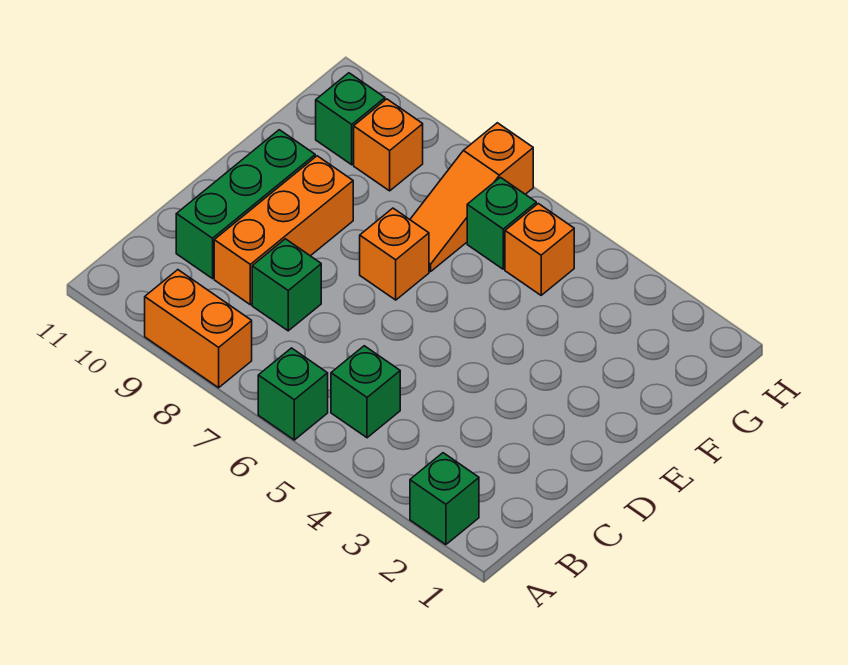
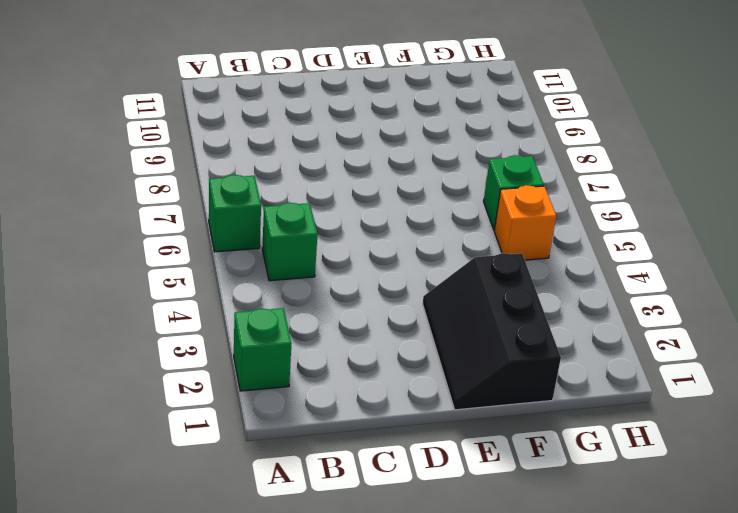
black slope E1:F3 level 1 top F -> none
none -> orange brick A8:A9 level 1
none -> green brick C8 level 1
none -> orange brick C9:E9 level 1

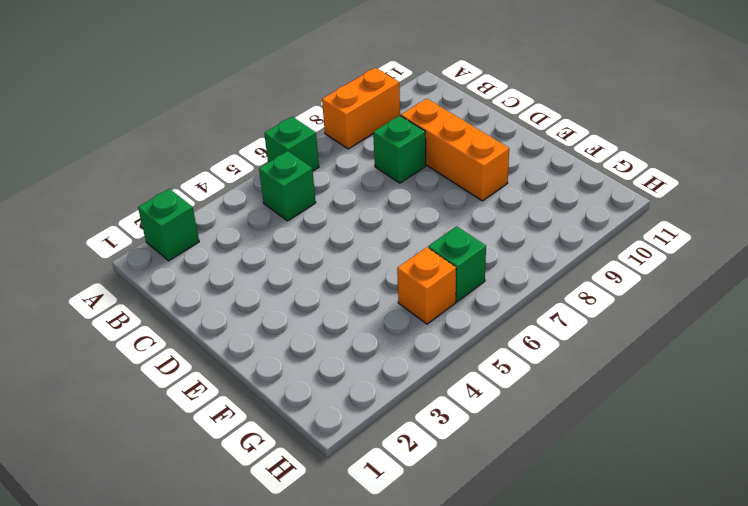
none -> green brick C10:E10 level 1
none -> orange brick E7 level 1
none -> orange slope F7:H7 level 1 top H

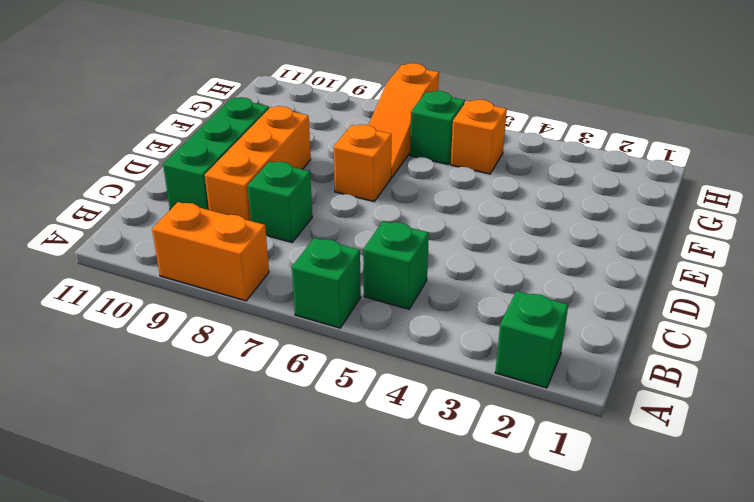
none -> orange brick G9 level 1
none -> green brick G10 level 1

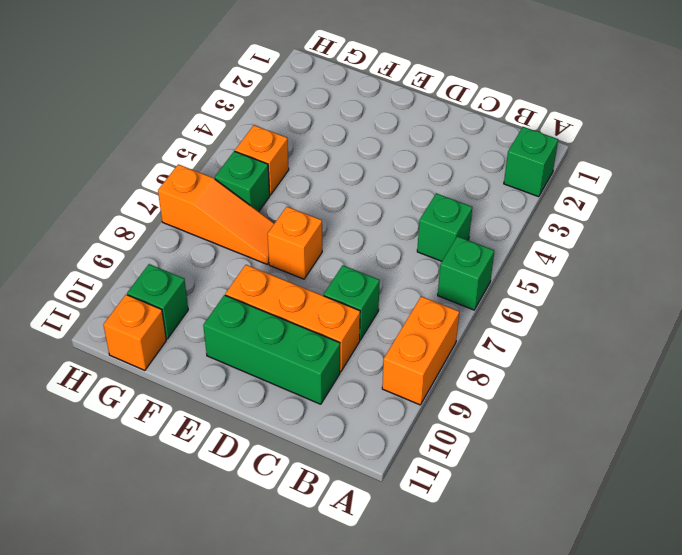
orange brick G11 level 1 -> orange brick G9 level 1

